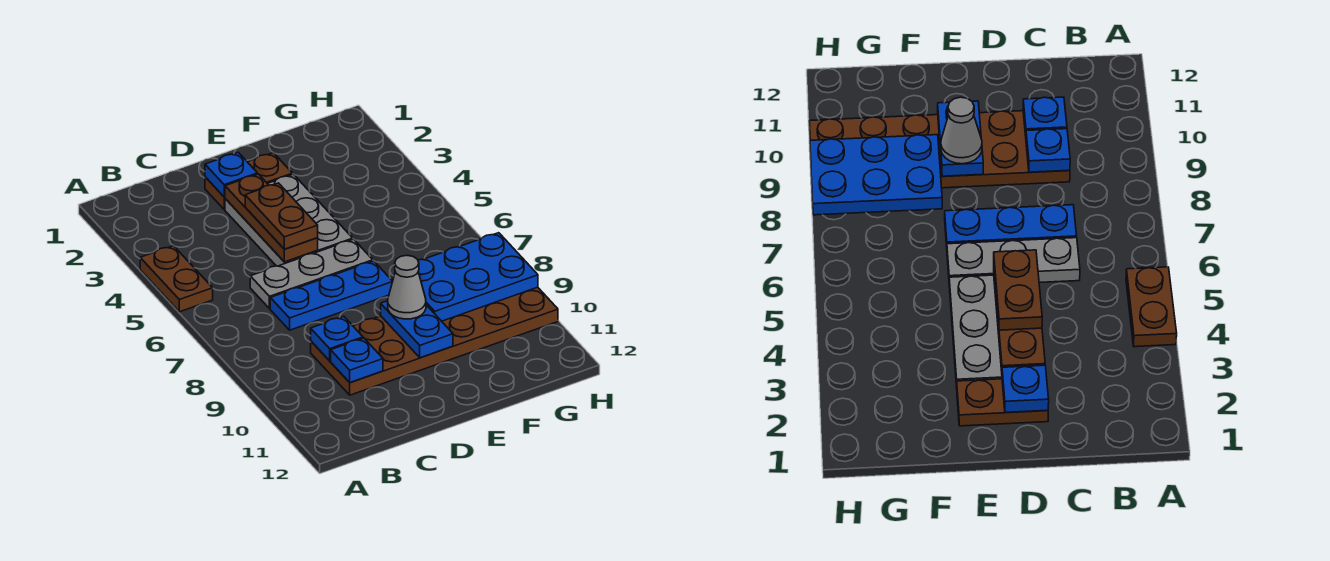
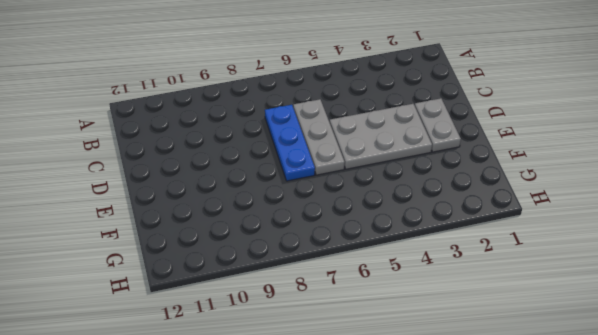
grey plate D2:E2 level 1 -> brown plate D2:E2 level 1
none -> brown plate A4:A5 level 1
none -> brown plate C9:H10 level 1
none -> blue plate C9 level 2

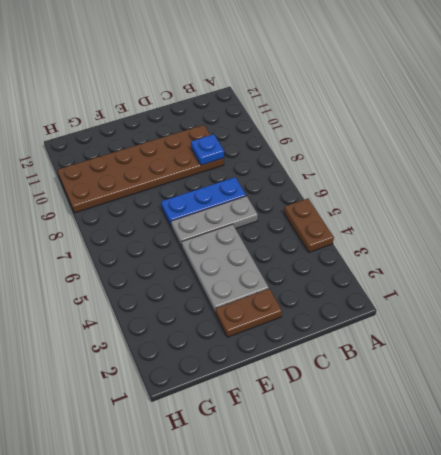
none -> blue plate C10 level 2
none -> blue plate D2 level 2
none -> brown plate D3:D5 level 2

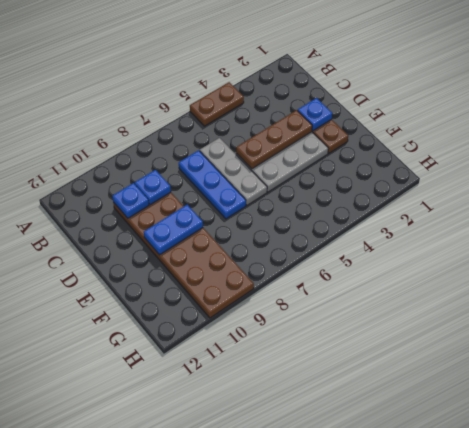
none -> blue plate F8:H9 level 2
none -> brown plate D4:D5 level 3
none -> grey cone E9 level 3

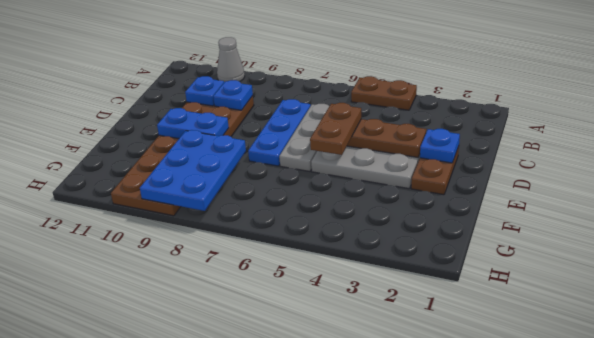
grey cone A10 level 1 -> grey cone E9 level 3
brown plate D5:E5 level 3 -> brown plate D4:D5 level 3

